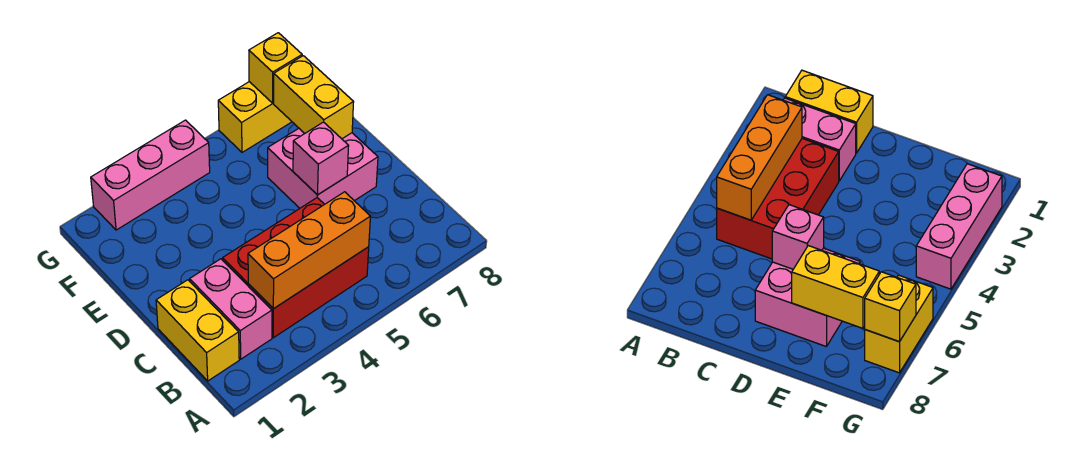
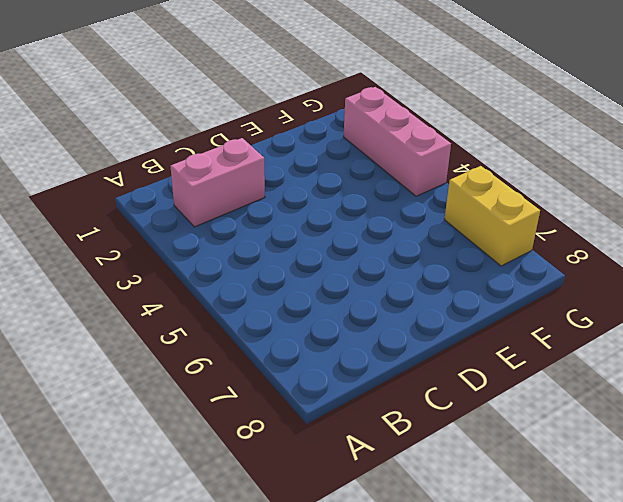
none -> yellow brick B1:C1 level 1
none -> red brick B3:C5 level 1

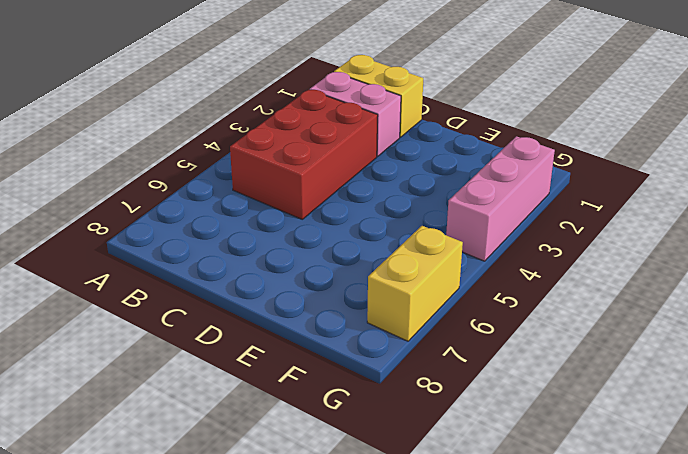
none -> pink brick D6:E7 level 1
none -> orange brick B3:B5 level 2

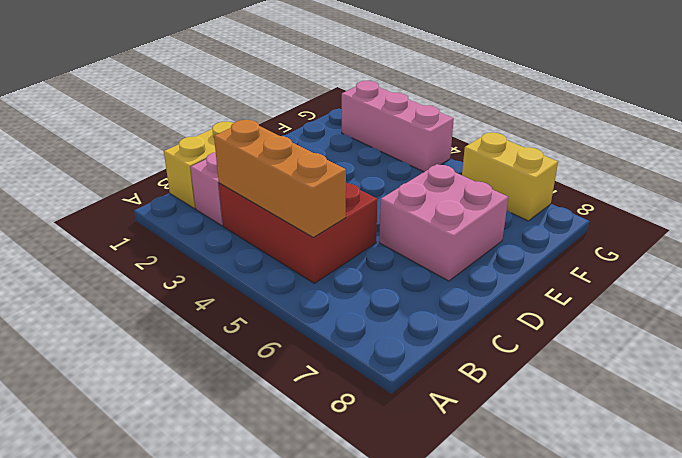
none -> pink brick D6 level 2
none -> yellow brick E7:F7 level 2

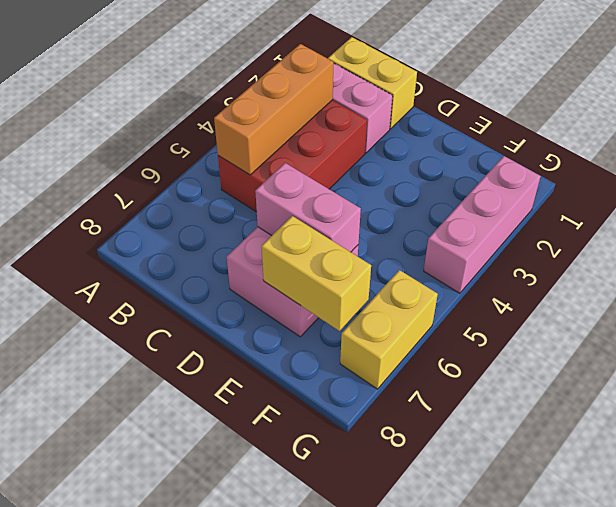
pink brick D6:E6 level 2 -> pink brick D6 level 2
none -> yellow brick G7 level 2

